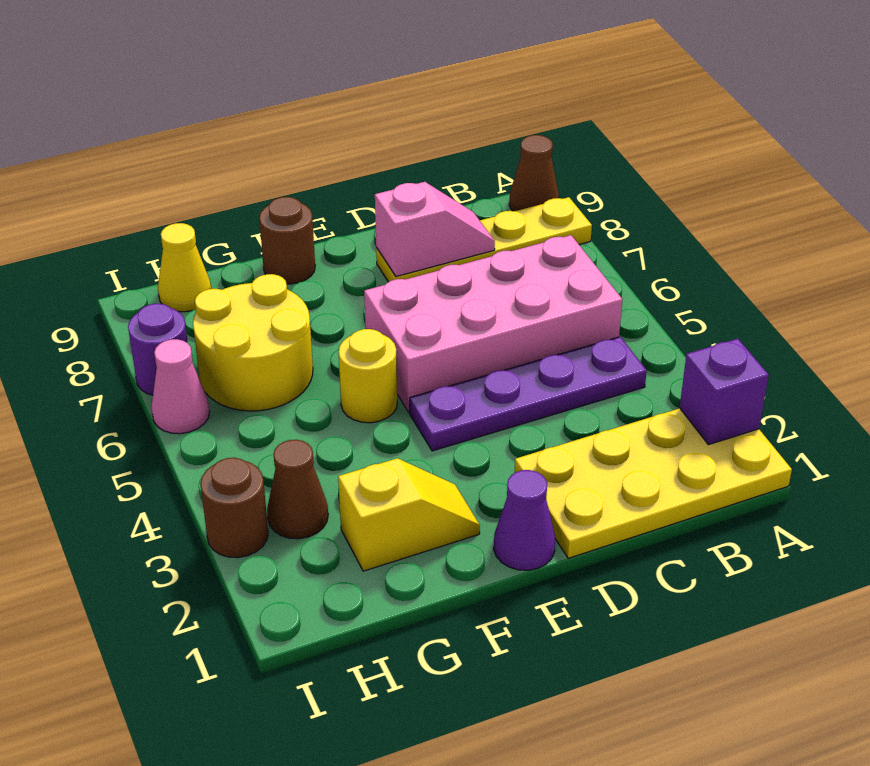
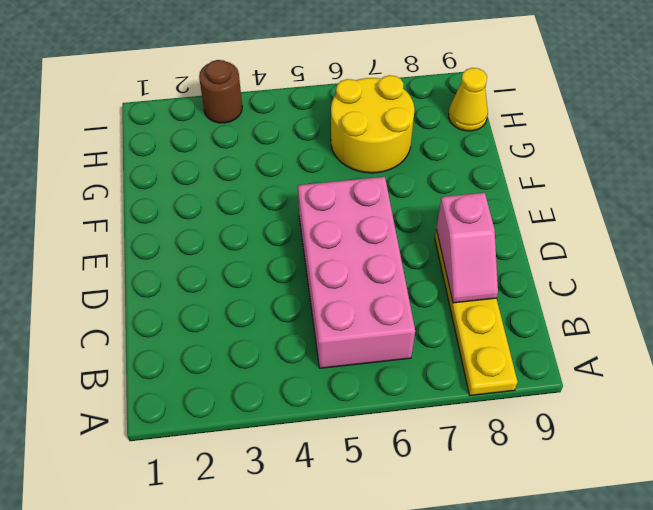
none -> yellow plate A1:D2 level 1
none -> brown cone A9 level 1
none -> purple plate B4:E4 level 1

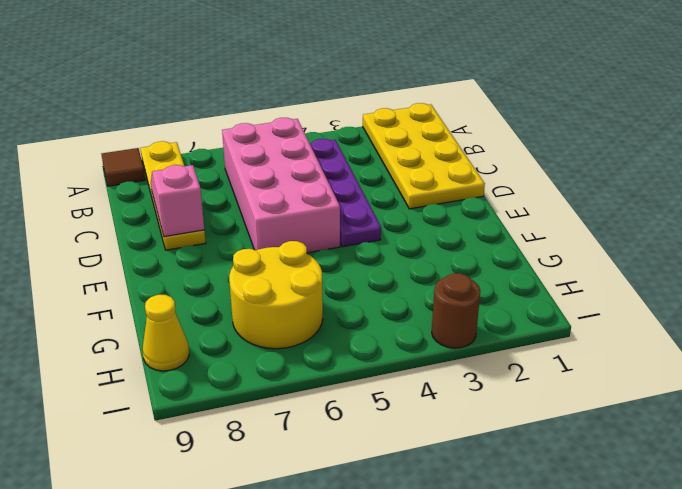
brown tile A9 level 1 -> brown cone A9 level 1
none -> purple cone E1 level 1
none -> yellow slope F2:G2 level 1 top G
none -> yellow round brick F5 level 1

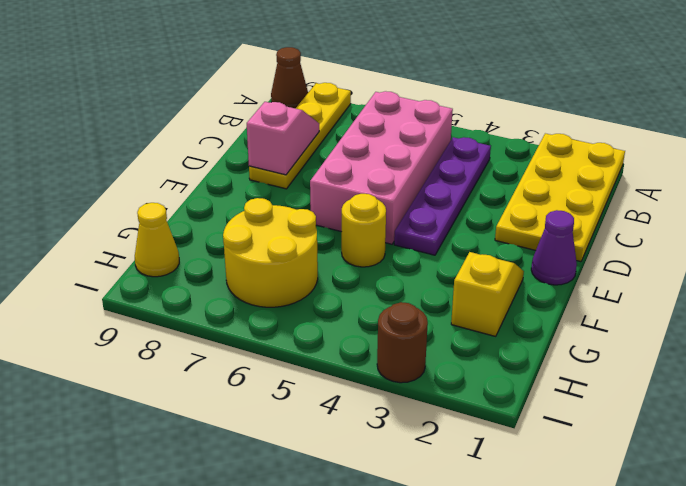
none -> brown round brick F9 level 1
none -> brown cone H3 level 1
none -> pink cone I6 level 1

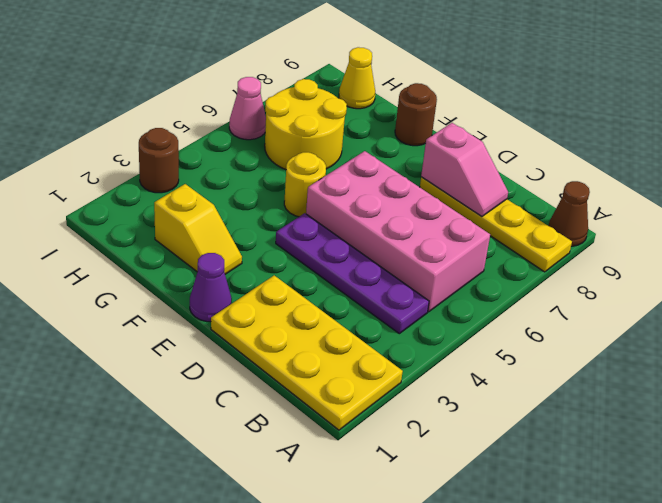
none -> brown cone H3 level 1
none -> purple round brick I7 level 1
none -> purple brick A2 level 2

